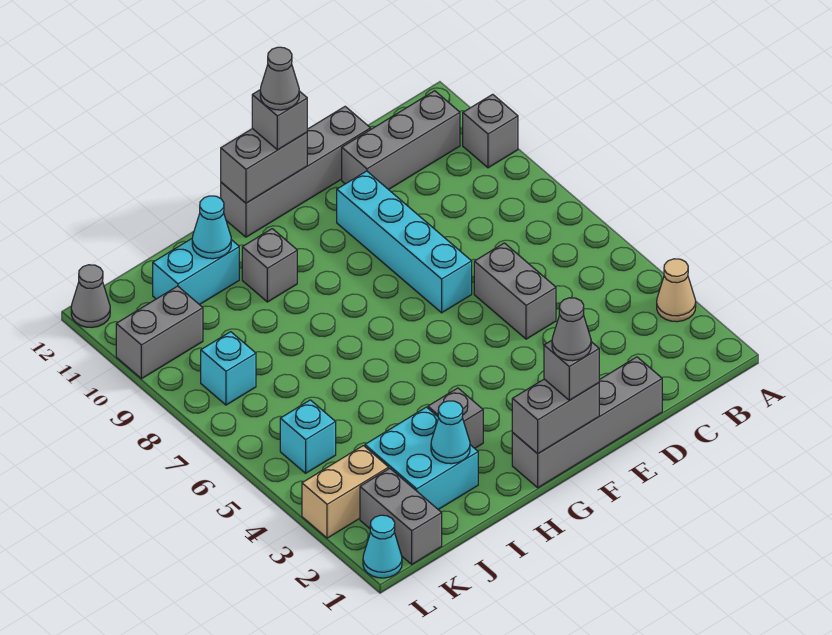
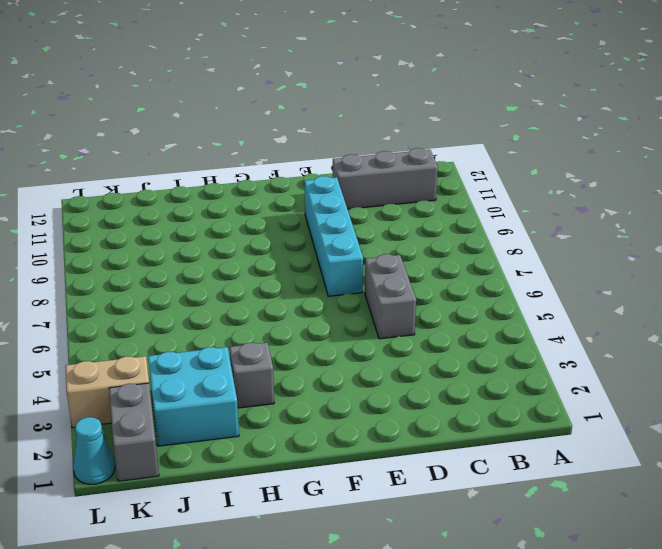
none -> tan cone A3 level 1
none -> grey brick A10 level 1
none -> grey brick D1:G1 level 1

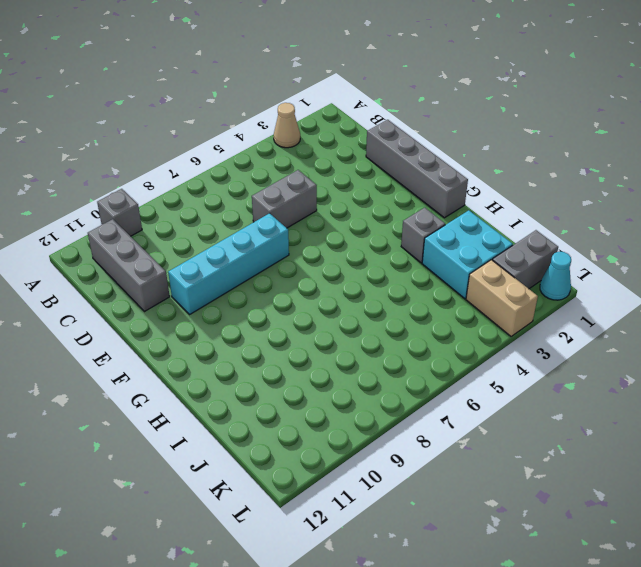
none -> grey brick D12:G12 level 1
none -> grey brick H10 level 1
none -> cyan brick I11:J11 level 1

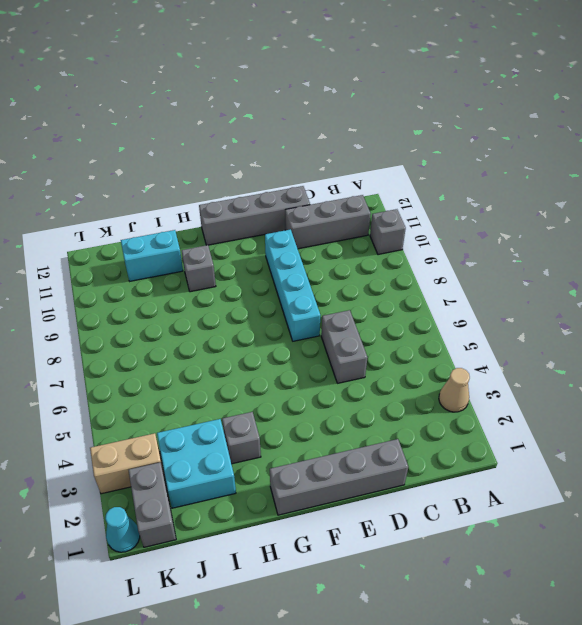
none -> cyan brick K5 level 1
none -> cyan brick K8 level 1
none -> grey brick K10:L10 level 1

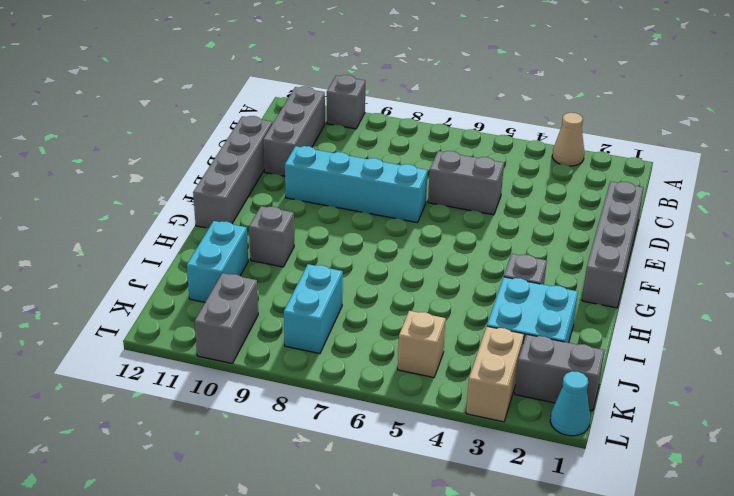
cyan brick J8:K8 level 1 -> cyan brick K8 level 1
tan brick K5 level 1 -> cyan brick K5 level 1
none -> grey cone L12 level 1
none -> grey brick F1:G1 level 2
none -> grey brick F12:G12 level 2

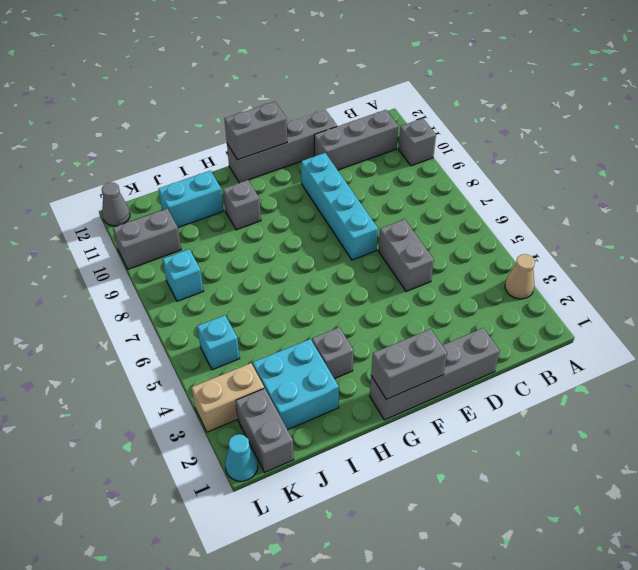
none -> cyan cone I2 level 2
none -> cyan cone I11 level 2
none -> grey brick F1 level 3

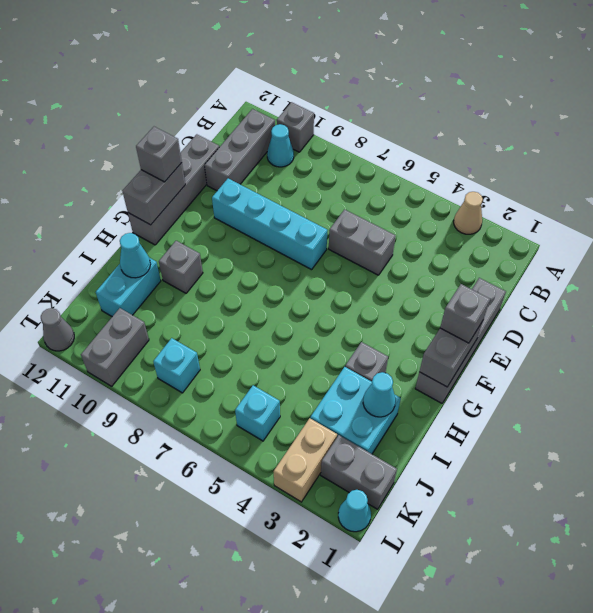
cyan cone B10 level 1 -> none
none -> grey cone F1 level 4
none -> grey cone F12 level 4

